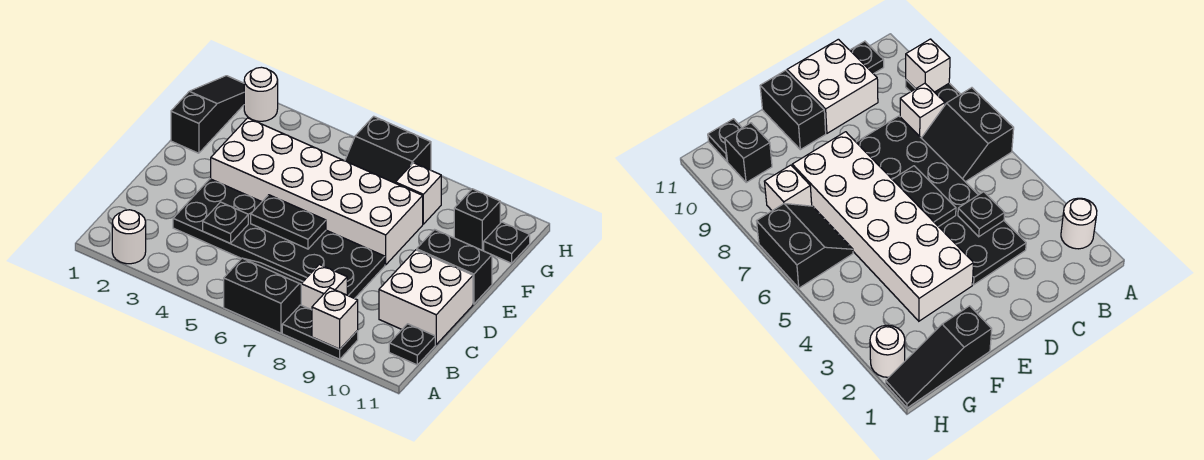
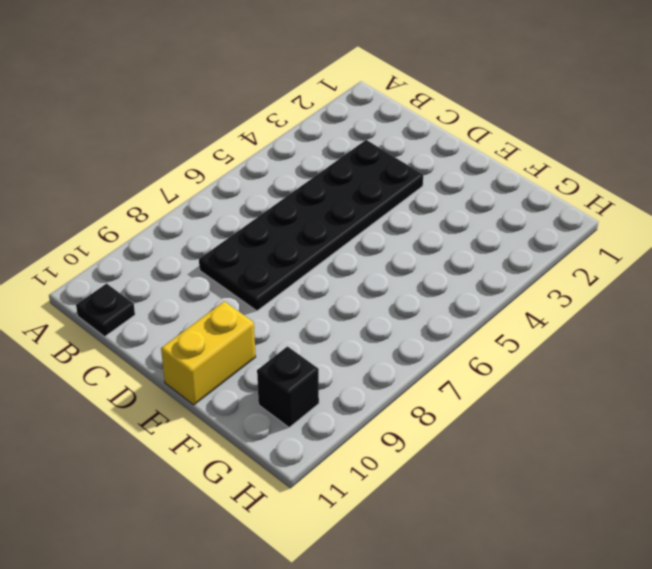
yellow brick E10:E11 level 1 -> black brick E10:E11 level 1
none -> white round brick A2 level 1
none -> black slope A6:B7 level 1 top A
none -> black plate A8:A9 level 1

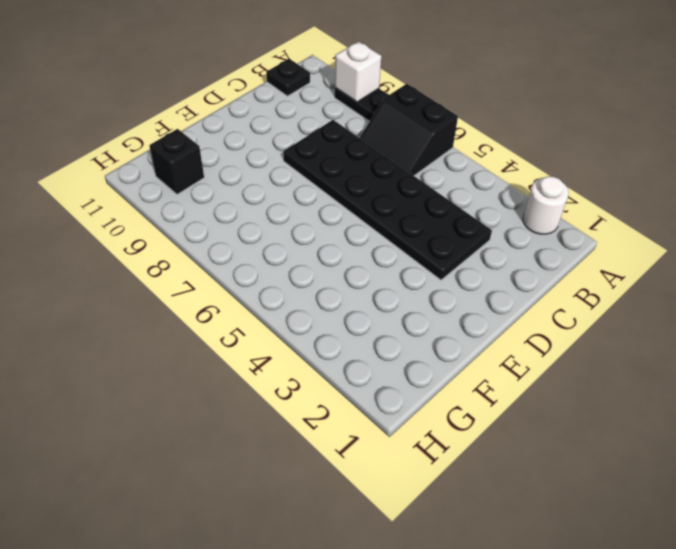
none -> white brick B8 level 1
none -> white brick C10:D11 level 1
none -> white brick E3:F8 level 1

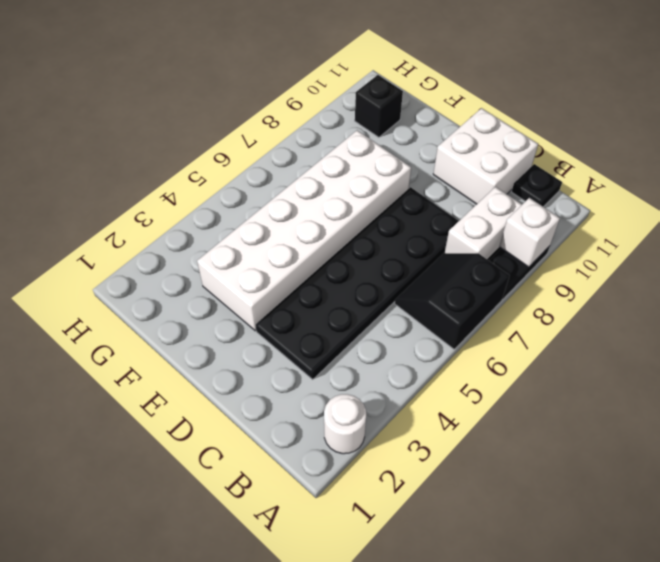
white brick B8:B9 level 1 -> white brick B8 level 1
none -> black brick E10:E11 level 1
none -> black slope F1:H1 level 1 top F
none -> black slope G6:H7 level 1 top H

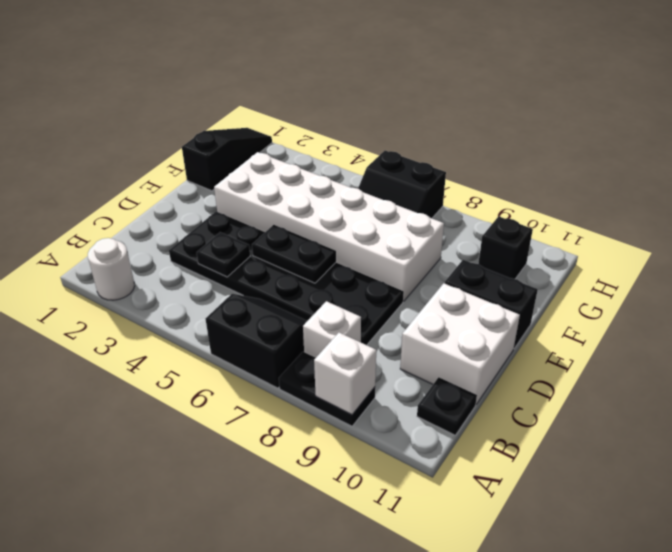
none -> white brick G8 level 1
none -> black plate G11 level 1
none -> white round brick H2 level 1

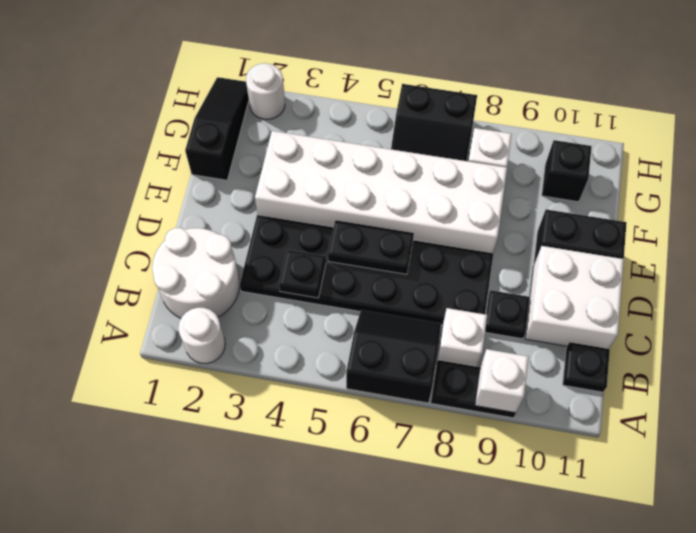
white round brick B1:C2 level 1 -> none
black plate C9 level 1 -> black plate G11 level 1

